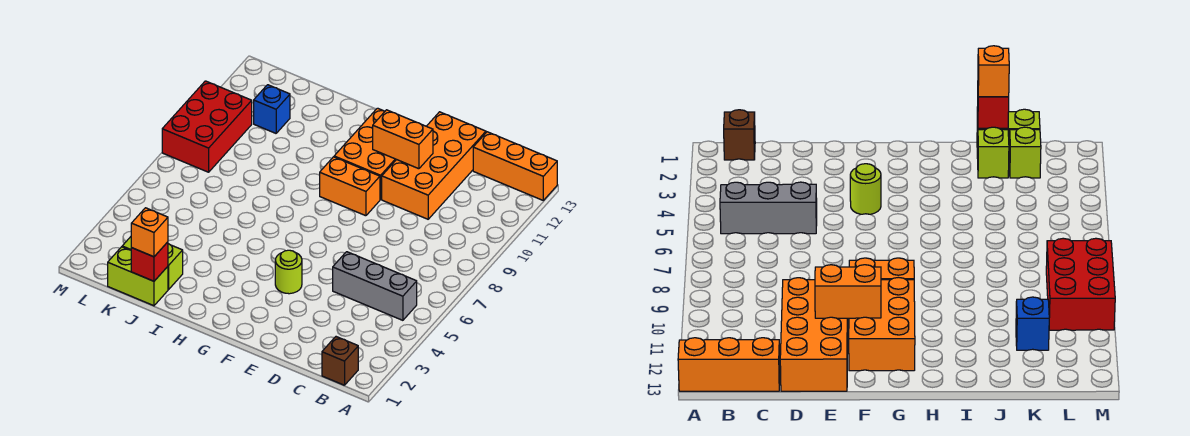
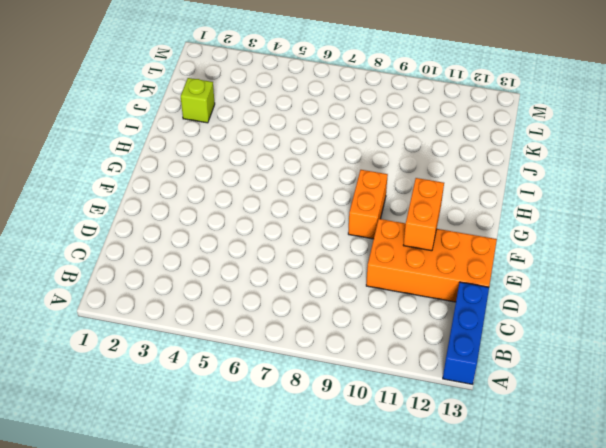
blue brick A13:C13 level 1 -> orange brick A13:C13 level 1
none -> brown brick B1 level 1
none -> grey brick B5:D5 level 1
none -> lime round brick F4 level 1

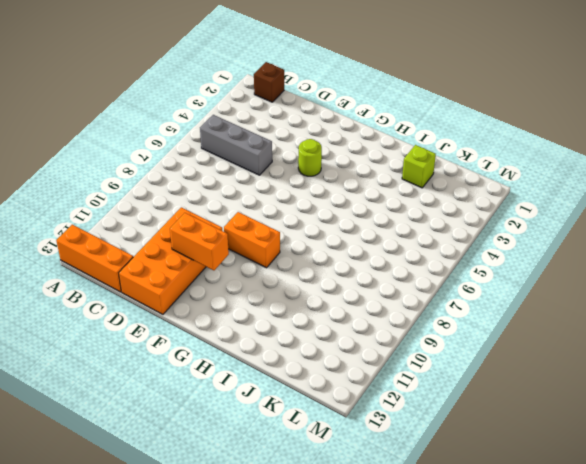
none -> orange brick F10:G12 level 1
none -> lime brick J1:K1 level 1
none -> lime brick K2 level 1

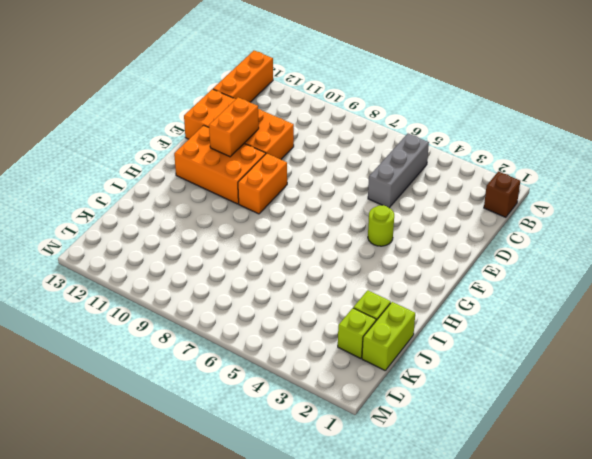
none -> blue brick K11 level 1
none -> red brick L8:M10 level 1
none -> red brick J1 level 2

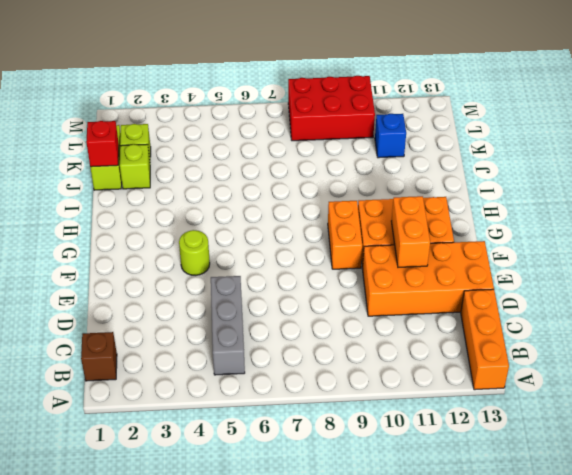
none -> orange brick J1 level 3

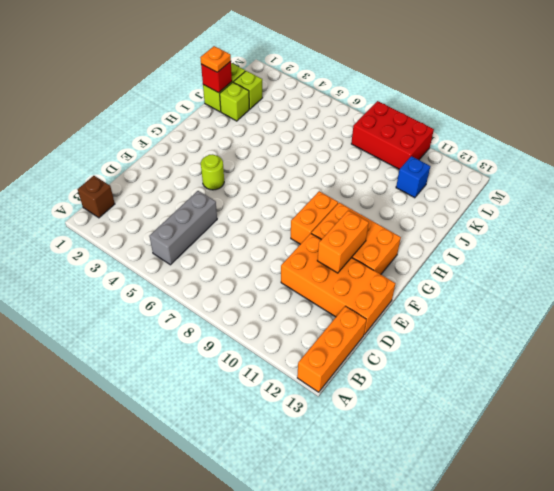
orange plate J1 level 3 -> orange brick J1 level 3

